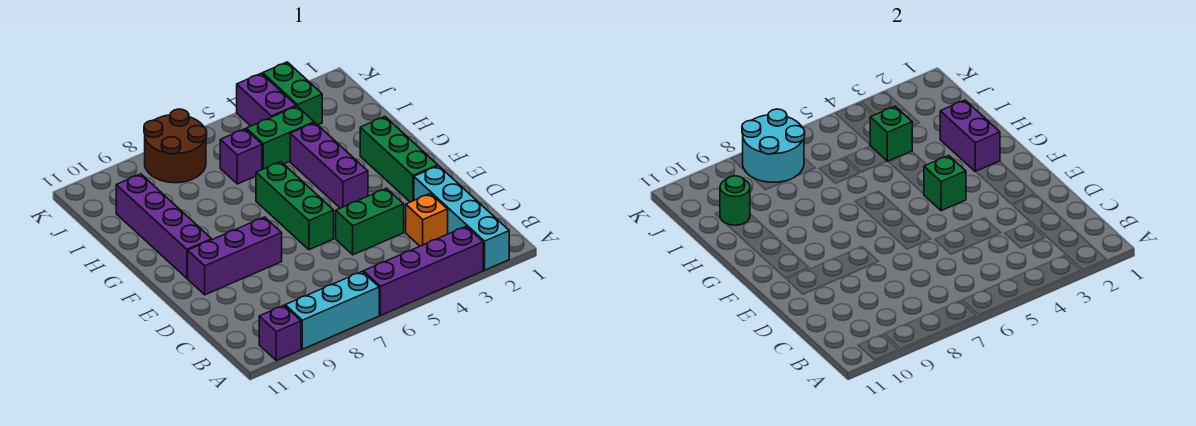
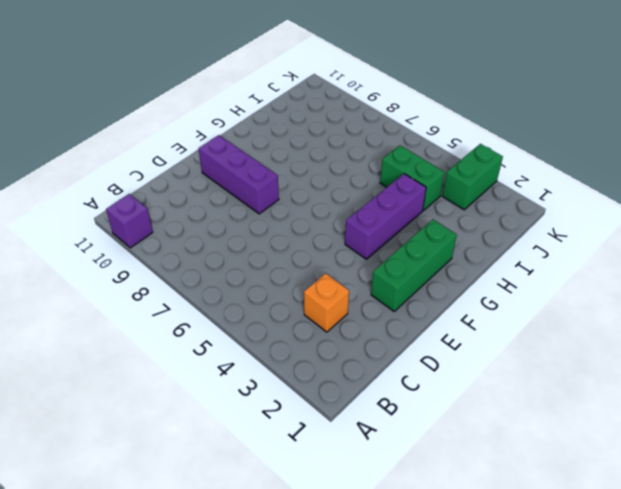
none -> cyan brick A2:D2 level 1
none -> purple brick A3:A6 level 1
none -> cyan brick A7:A9 level 1

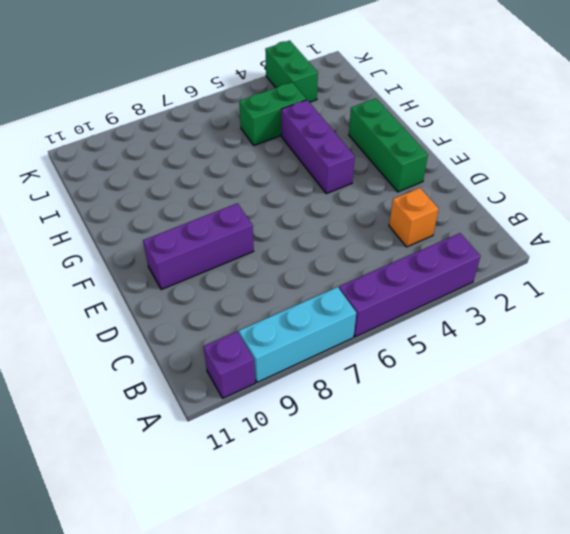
none -> cyan brick A2:D2 level 1
none -> green brick D4:D5 level 1
none -> green brick E6:G6 level 1

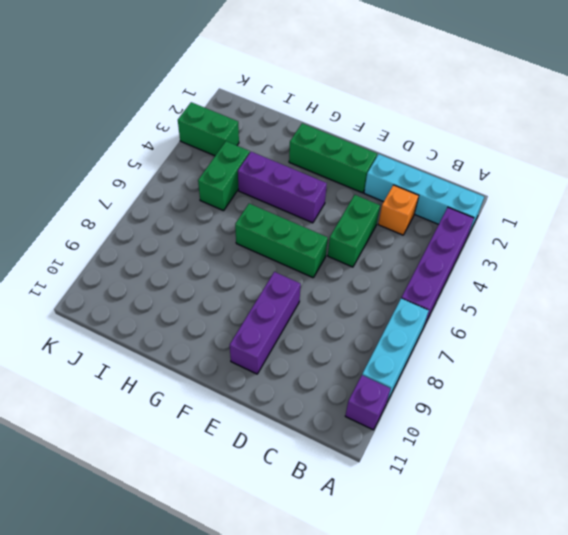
none -> purple brick F10:I10 level 1
none -> purple brick I6 level 1
none -> purple brick J4:K4 level 1

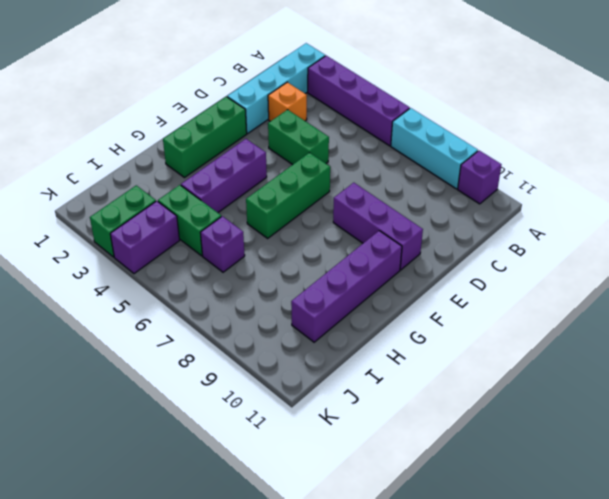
none -> brown round brick J7:K8 level 1
none -> green brick F4 level 2
none -> purple brick G2:H2 level 2

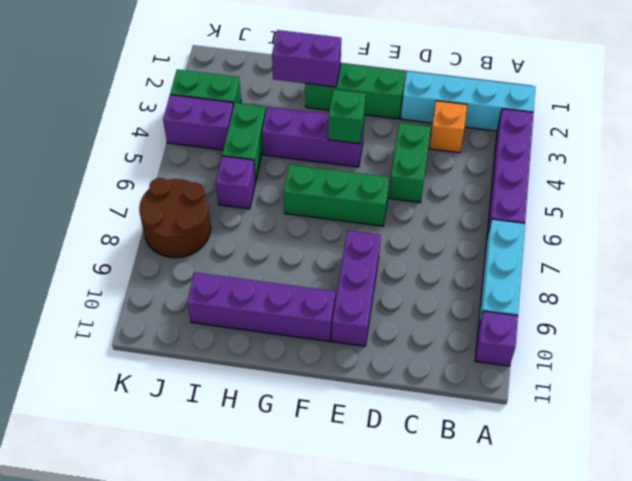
none -> green brick I4 level 2
none -> green round brick I10 level 2
none -> cyan round brick J7:K8 level 2

